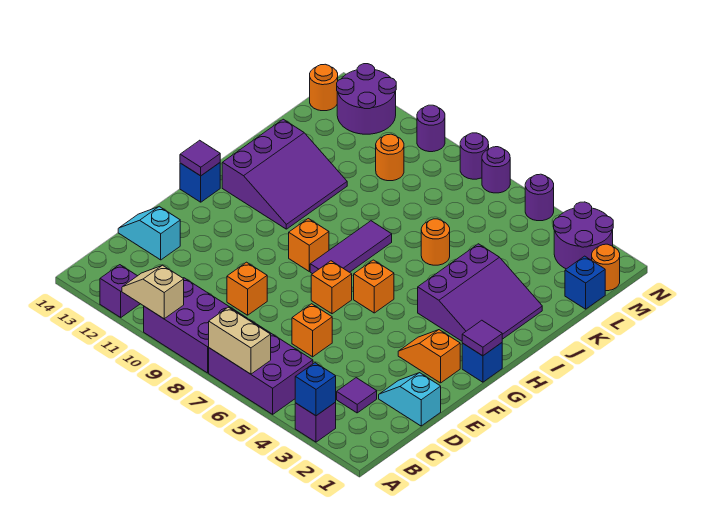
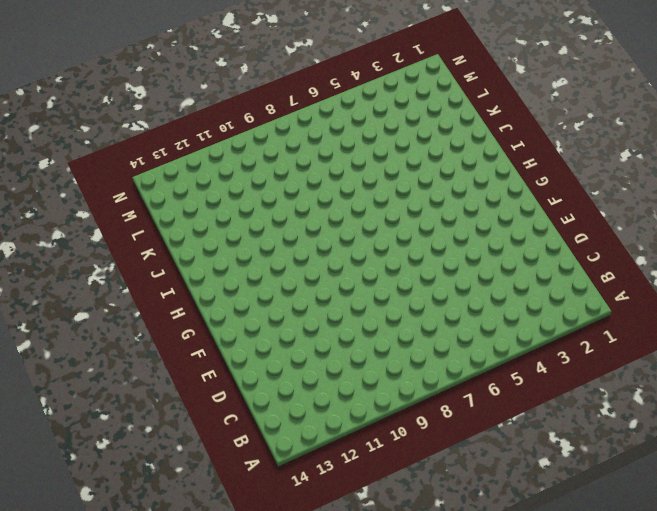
none -> purple brick A3 level 1
none -> purple brick A5:B7 level 1
none -> purple brick A8:B10 level 1
none -> purple brick A12 level 1

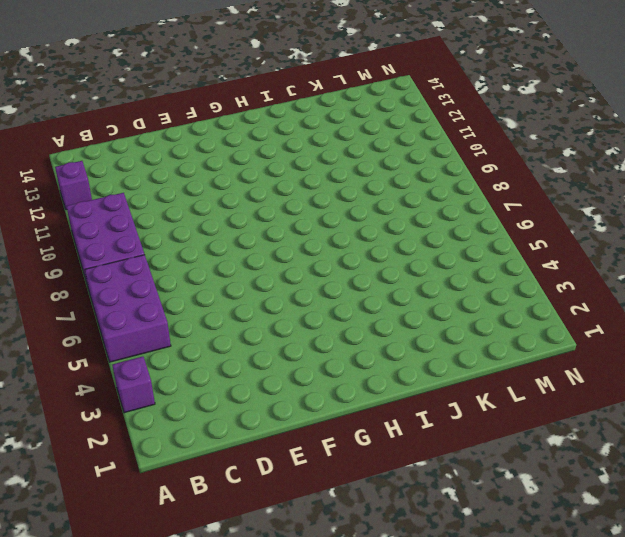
none -> purple tile C3 level 1
none -> cyan slope D1:D2 level 1 top 1
none -> orange brick D6 level 1
none -> orange brick D9 level 1

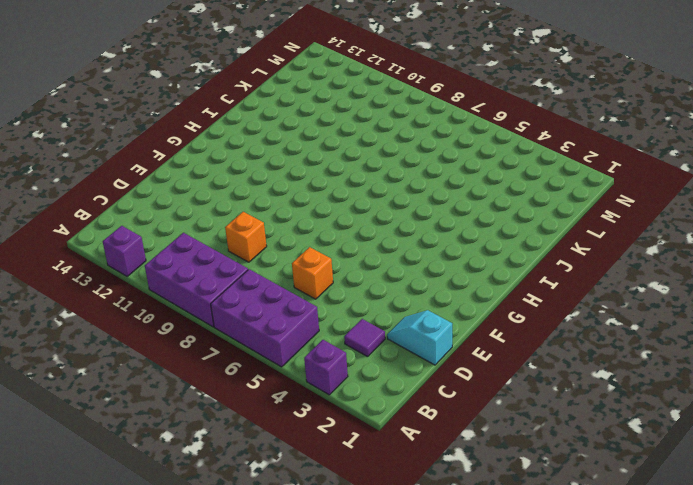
none -> cyan slope D13:D14 level 1 top 13
none -> orange slope F2:F3 level 1 top 2
none -> orange brick F7 level 1
none -> blue brick G1 level 1

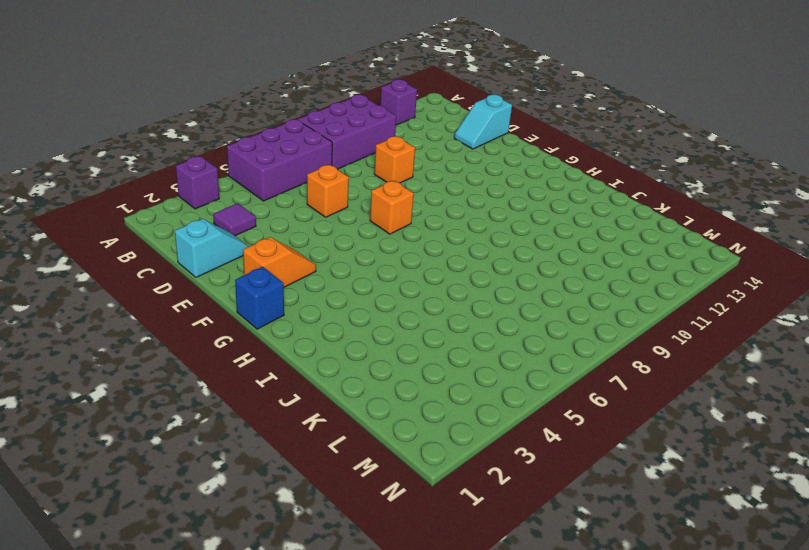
cyan slope D13:D14 level 1 top 14 -> cyan slope D13:D14 level 1 top 13
none -> orange brick G6 level 1
none -> purple tile G8:I8 level 1
none -> orange brick G9 level 1
none -> blue brick G14 level 1

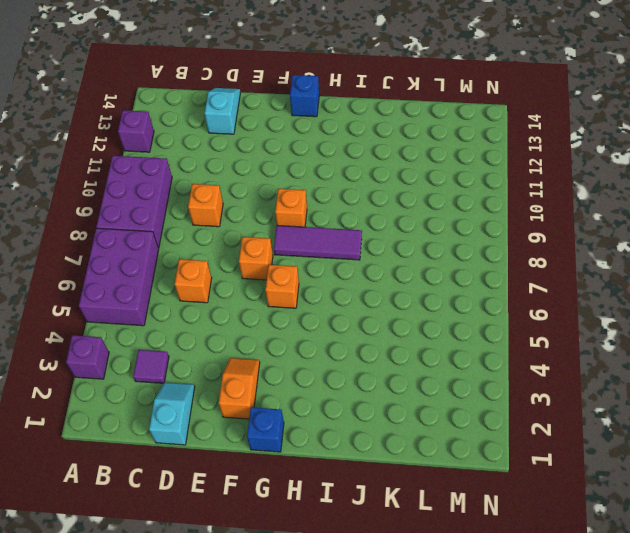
none -> purple slope H2:J4 level 1 top 4
none -> purple slope H11:J13 level 1 top 13
none -> orange round brick J6 level 1
none -> blue brick L1 level 1

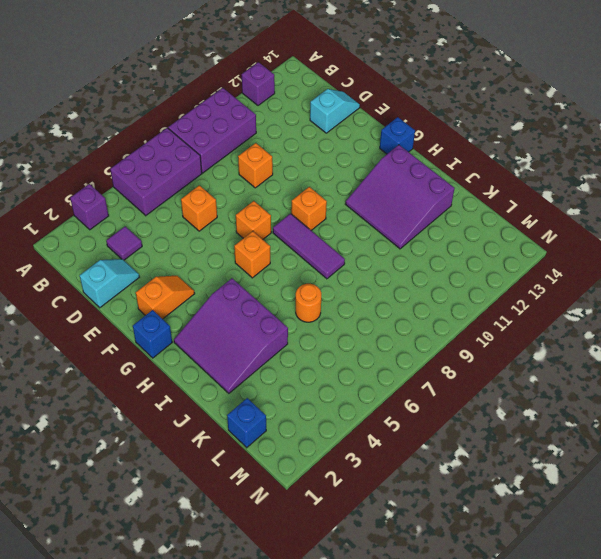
none -> orange round brick L10 level 1
none -> orange round brick M1 level 1
none -> purple round brick M2:N3 level 1
none -> purple round brick M12:N13 level 1

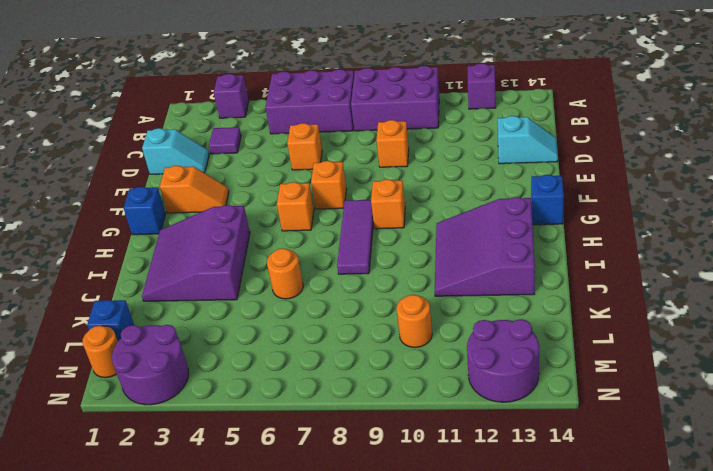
none -> orange round brick M14 level 1
none -> purple round brick N5 level 1
none -> purple round brick N7 level 1
none -> purple round brick N8 level 1

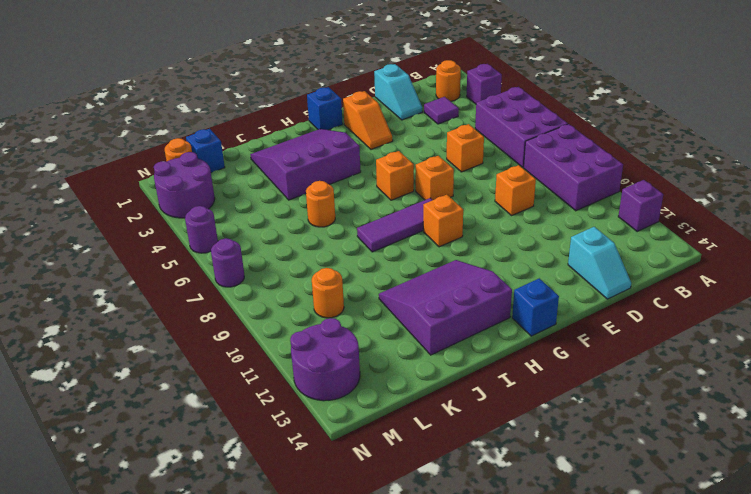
orange round brick B2 level 1 -> orange round brick M14 level 1
none -> purple round brick N8 level 1
none -> purple round brick N10 level 1
none -> blue brick A3 level 2
none -> tan brick A6:A7 level 2

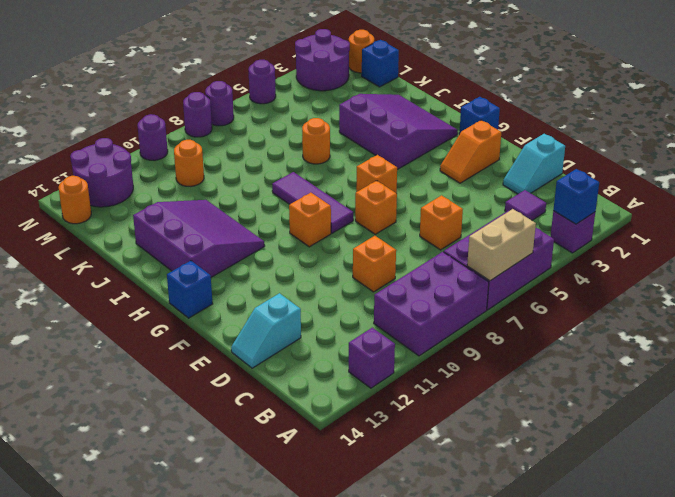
none -> tan slope A10:A11 level 2 top 10
none -> purple tile G1 level 2
none -> purple tile G14 level 2

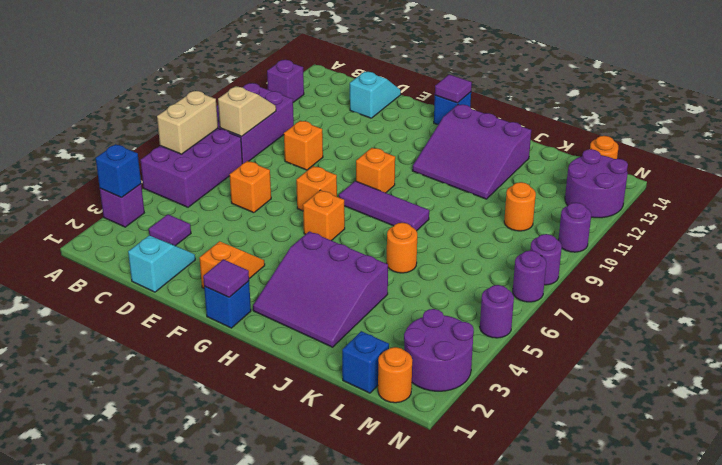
tan slope B8:B9 level 2 top 8 -> tan slope A10:A11 level 2 top 10

